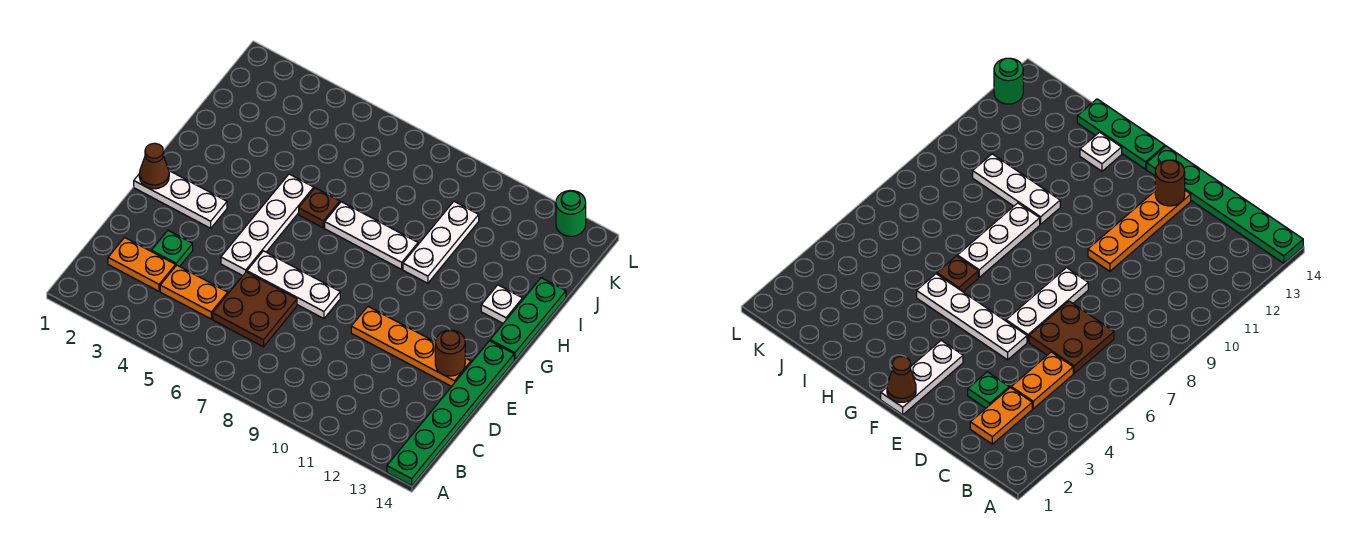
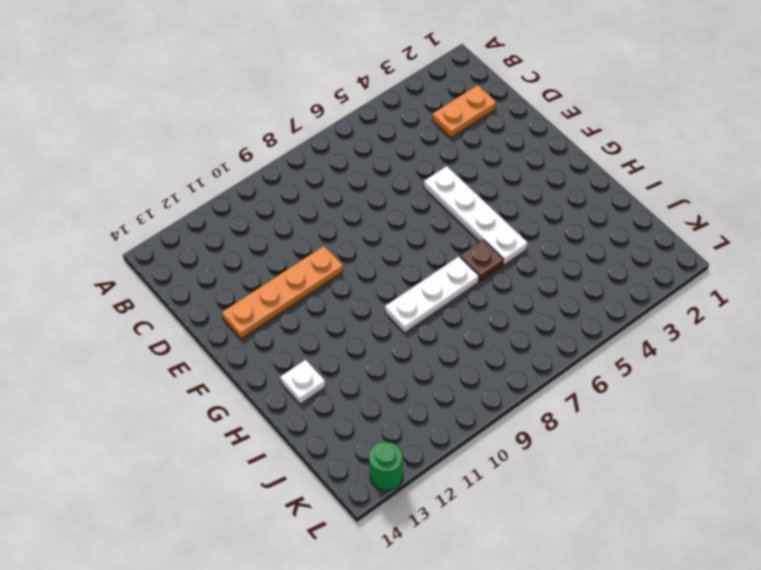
none -> green plate A14:F14 level 1
none -> orange plate C4:C5 level 1
none -> brown plate C6:D7 level 1

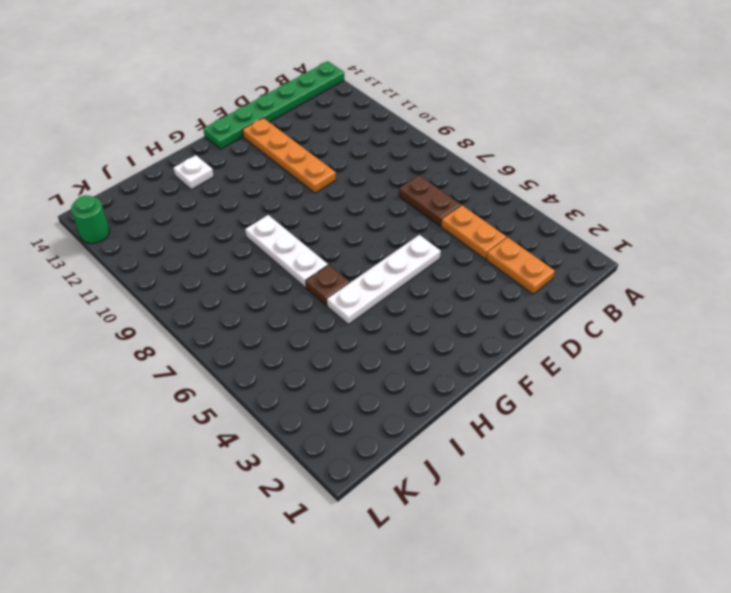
brown plate C6:C7 level 1 -> brown plate C6:D7 level 1
none -> green plate D3 level 1
none -> white plate E6:E8 level 1
none -> white plate F1:F3 level 1

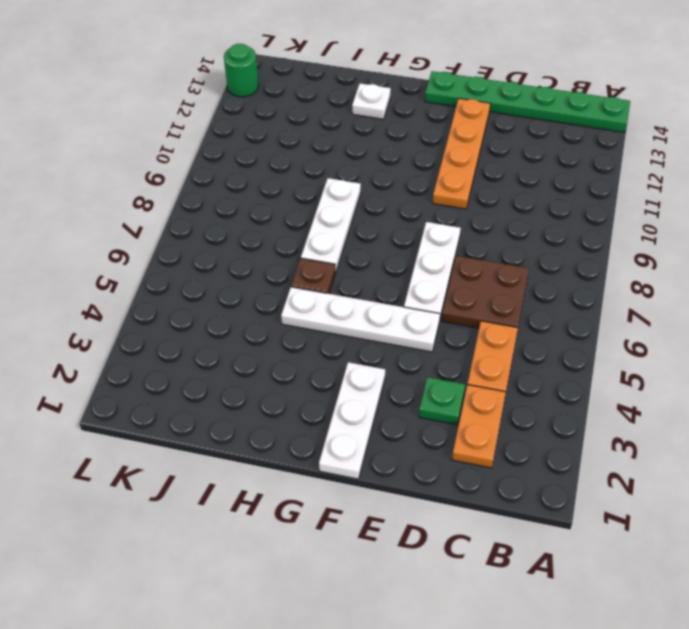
none -> green plate G14:I14 level 1
none -> white plate H10:J10 level 1
none -> brown round brick E13 level 2

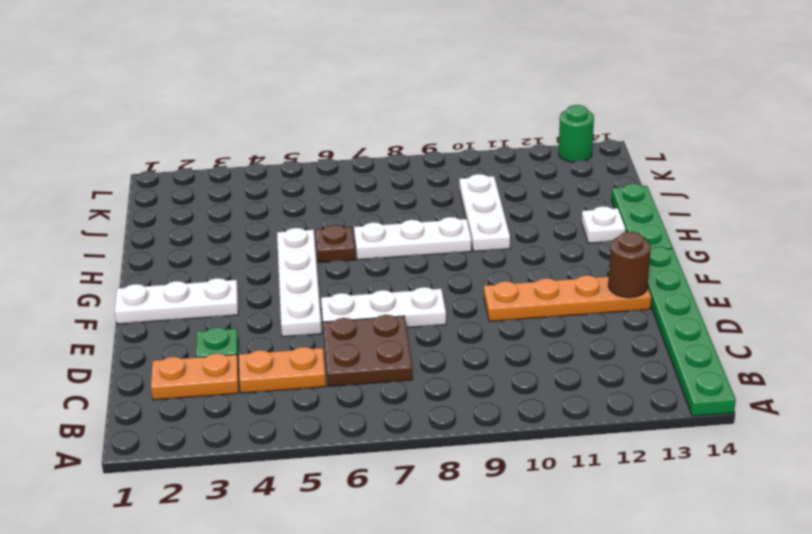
none -> brown cone F1 level 2

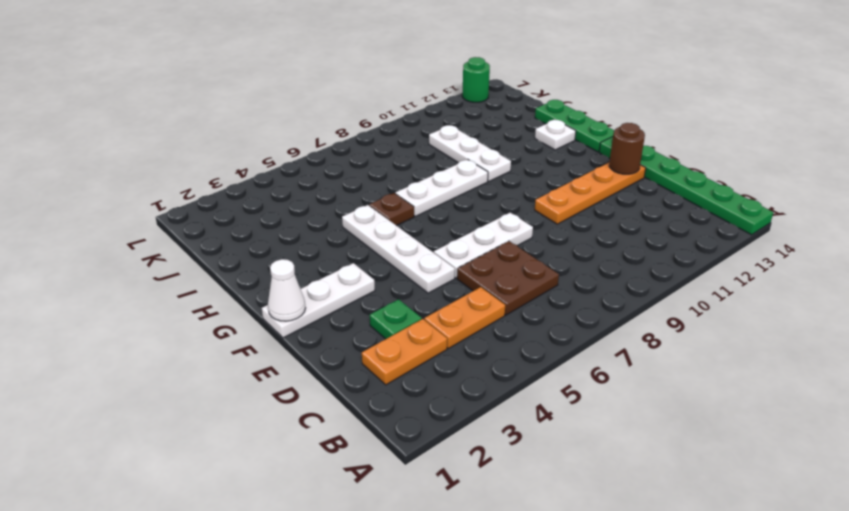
white cone F1 level 2 -> brown cone F1 level 2

